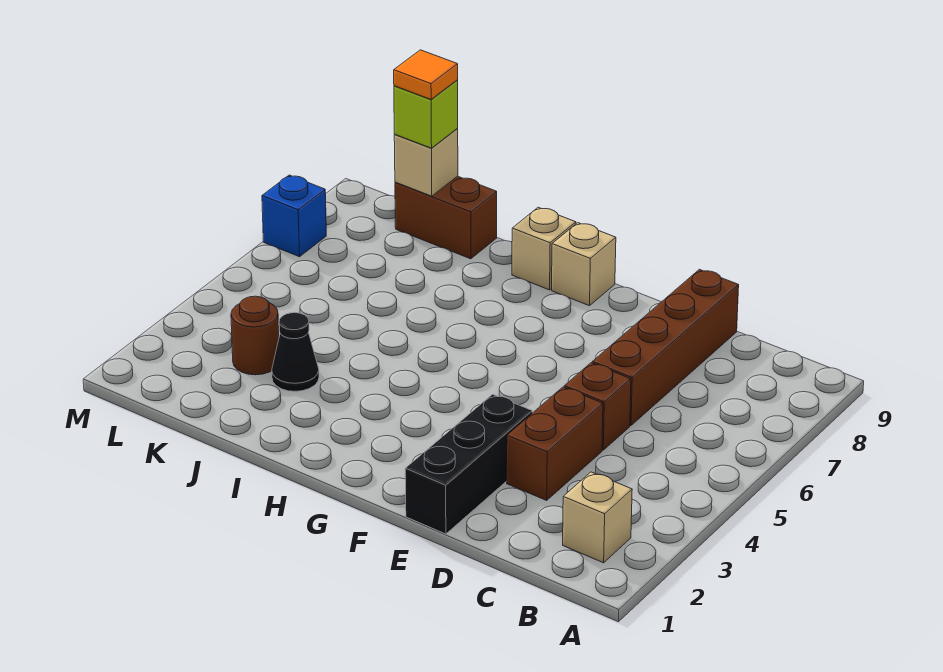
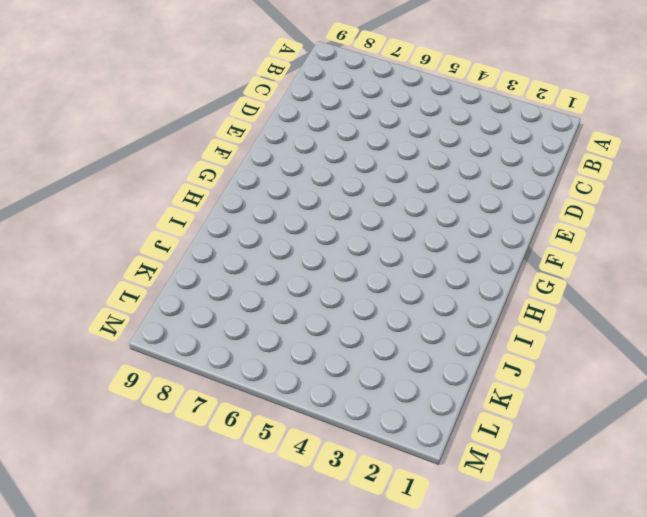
none -> tan brick B2 level 1
none -> brown brick D3:D4 level 1
none -> brown brick D5 level 1

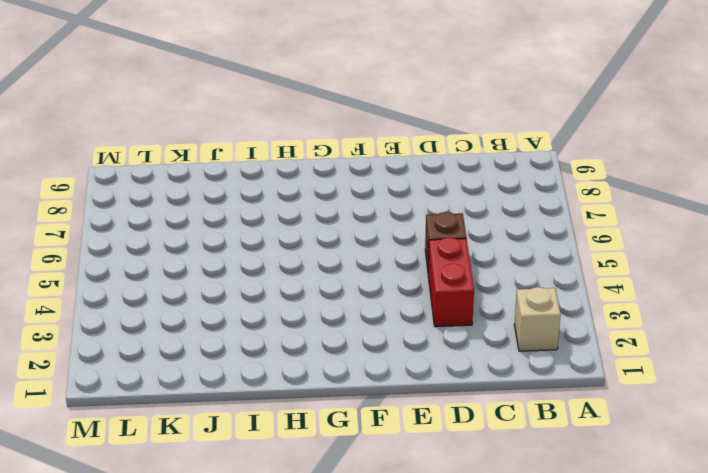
red brick D3:D4 level 1 -> brown brick D3:D4 level 1
none -> brown brick D6:D9 level 1
none -> black brick E1:E3 level 1
none -> tan brick G9 level 1

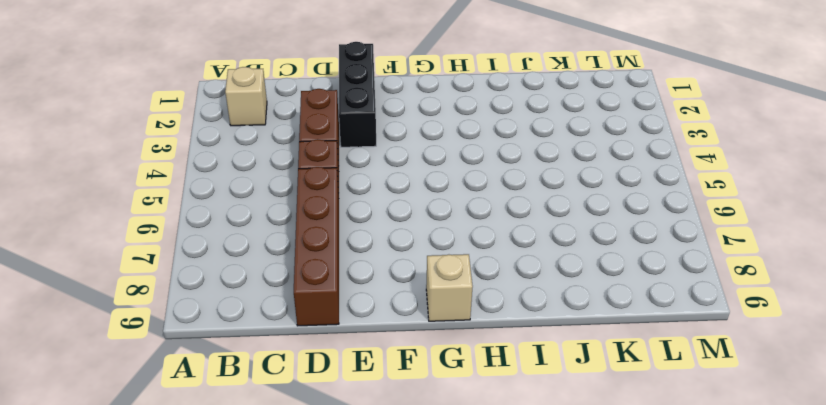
none -> tan brick H9 level 1
none -> black cone J3 level 1
none -> brown brick J9:K9 level 1

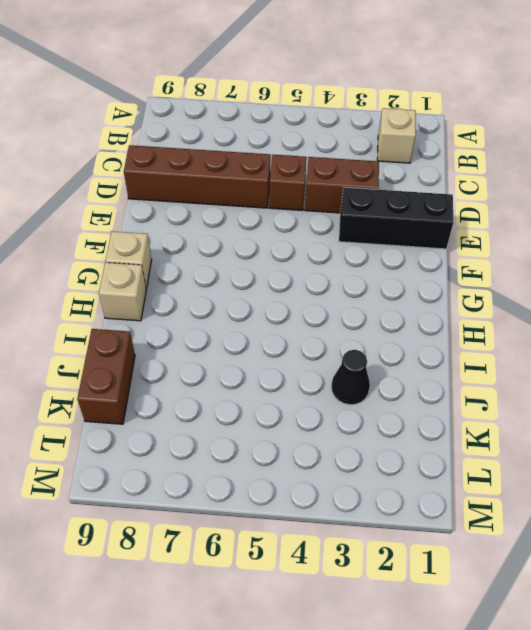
none -> brown round brick K3 level 1
none -> blue brick M7 level 1
none -> tan brick K9 level 2

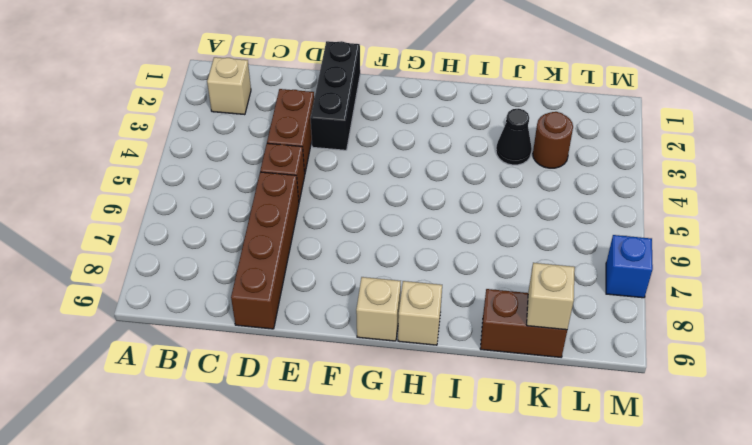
none -> lime brick K9 level 3
none -> orange tile K9 level 4

